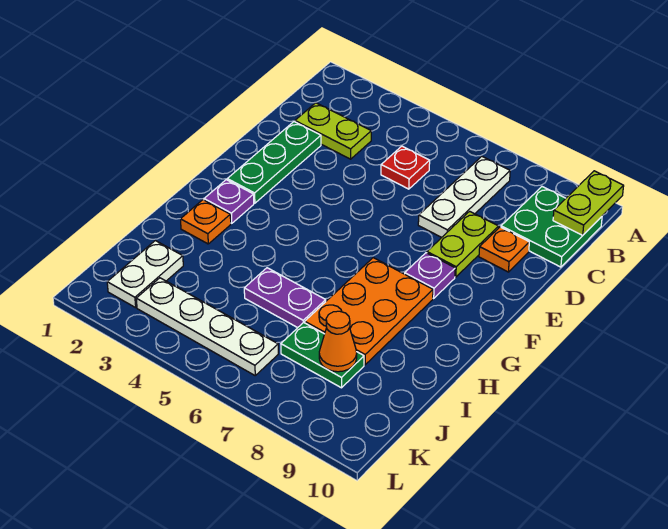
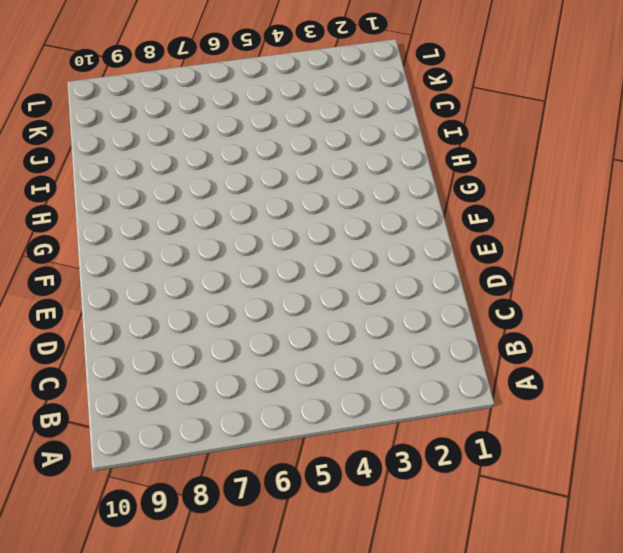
none -> white plate B7:D7 level 1
none -> green plate B9:C10 level 1
none -> lime plate C2:C3 level 1

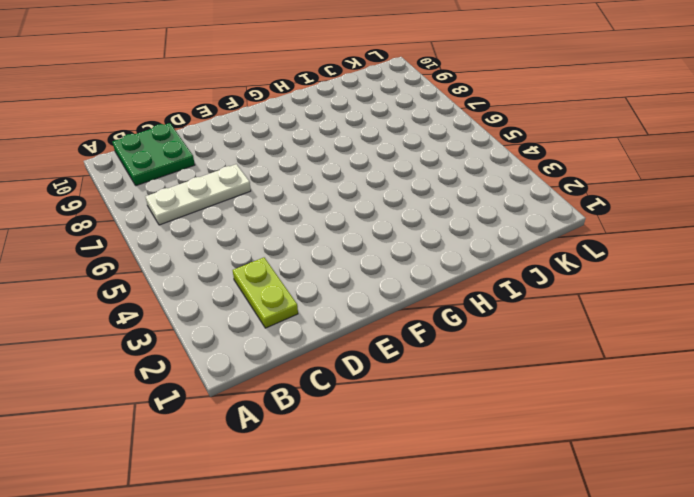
none -> red plate C5 level 1
none -> green plate D2:F2 level 1
none -> lime plate D8:E8 level 1

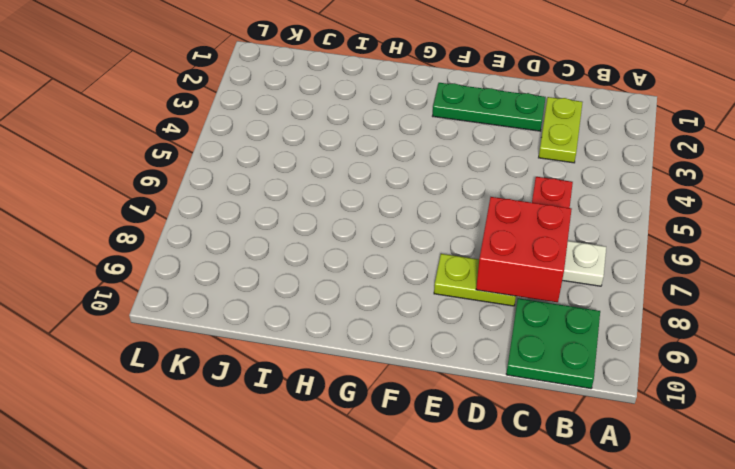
red brick C7:D8 level 2 -> none
none -> orange plate D9 level 1
none -> purple plate F8 level 1
none -> purple plate G2 level 1

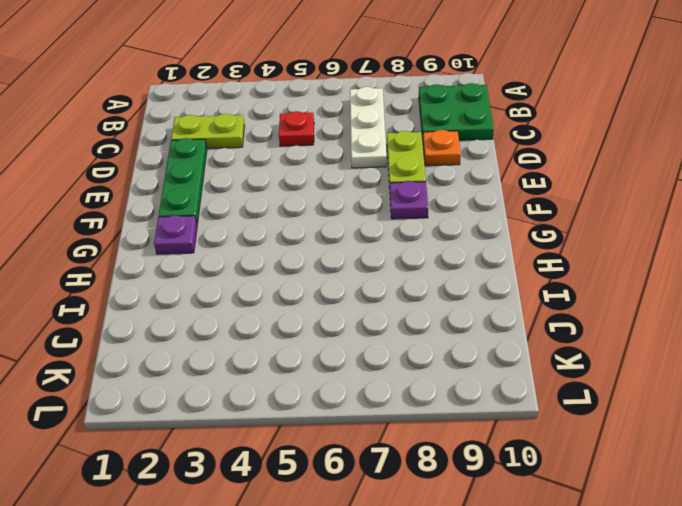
none -> orange plate G7:I8 level 1
none -> orange plate H2 level 1
none -> purple plate I5:I6 level 1

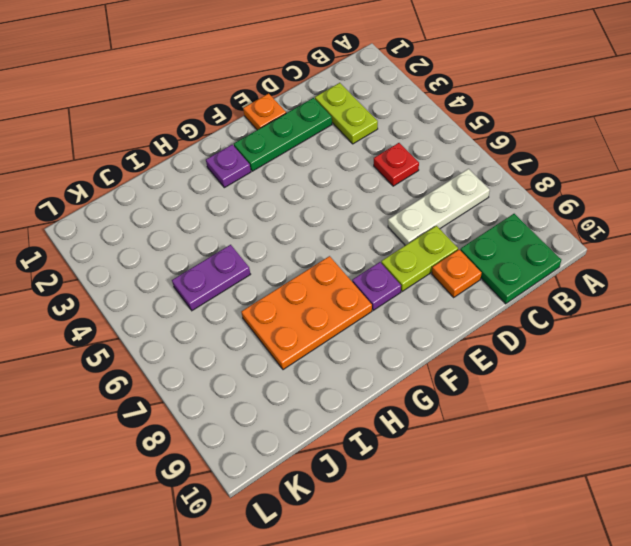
orange plate E1 level 1 -> orange plate H2 level 1
purple plate I5:J5 level 1 -> purple plate I5:I6 level 1
none -> white plate J2:K2 level 1
none -> green plate J7:J8 level 1
none -> white plate K3:K6 level 1

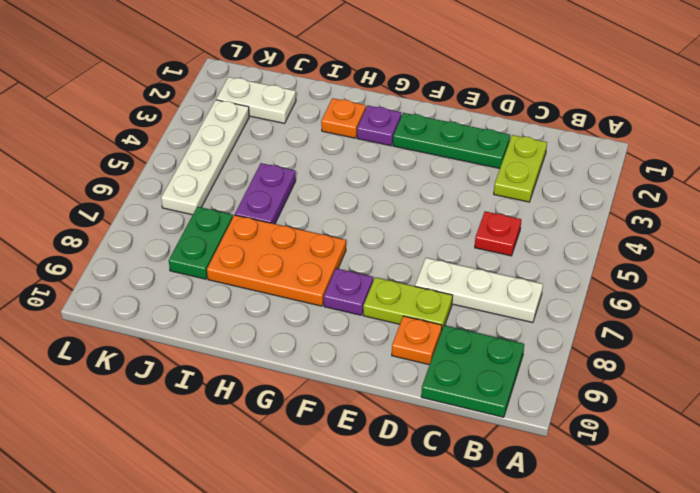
none -> lime plate A10:B10 level 2
none -> orange cone J8 level 2

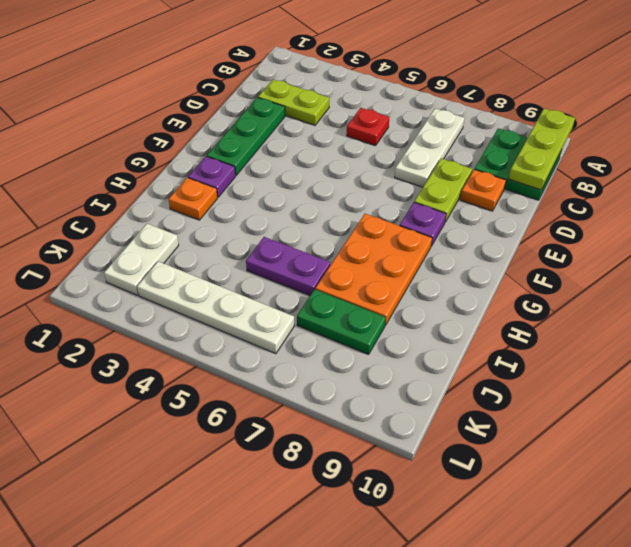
lime plate A10:C10 level 2 -> lime plate A10:B10 level 2
none -> orange cone J8 level 2

